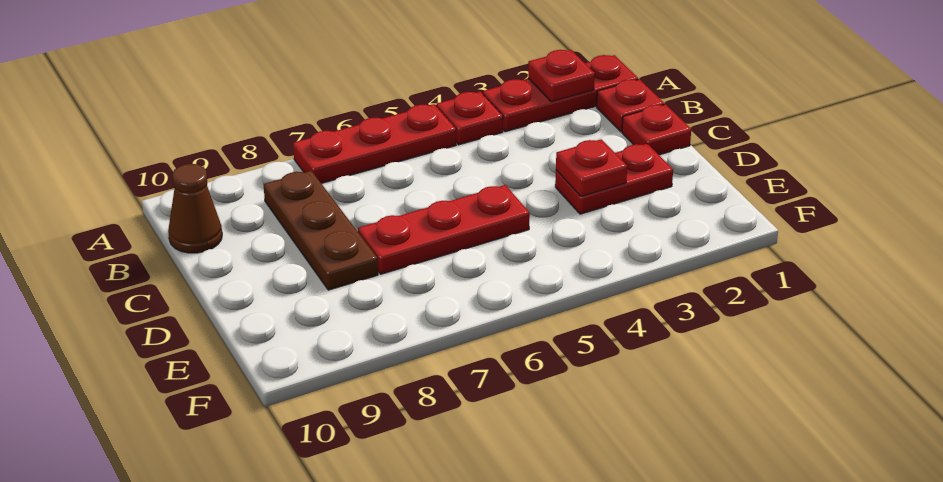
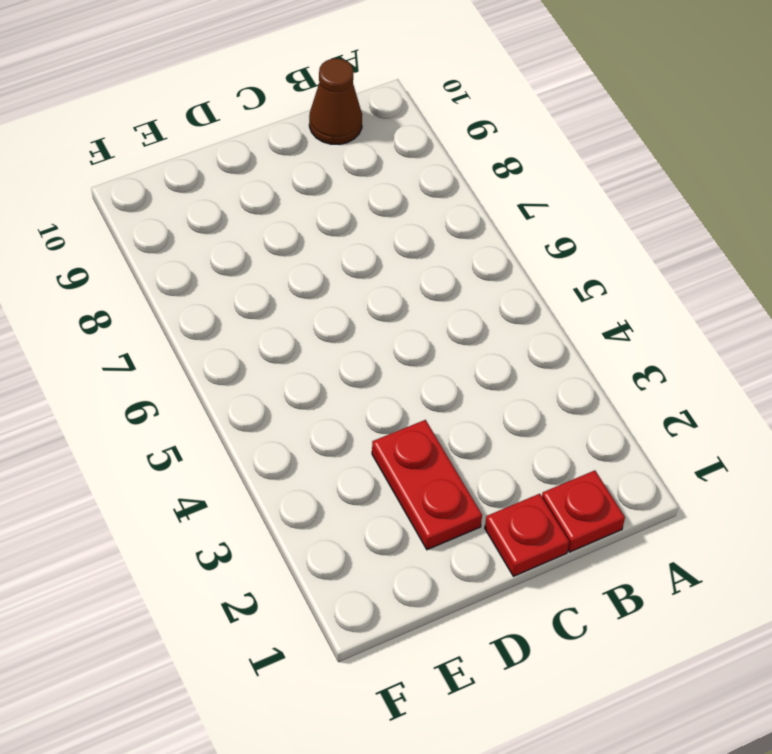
none -> red plate A1:A3 level 1
none -> red plate A4 level 1

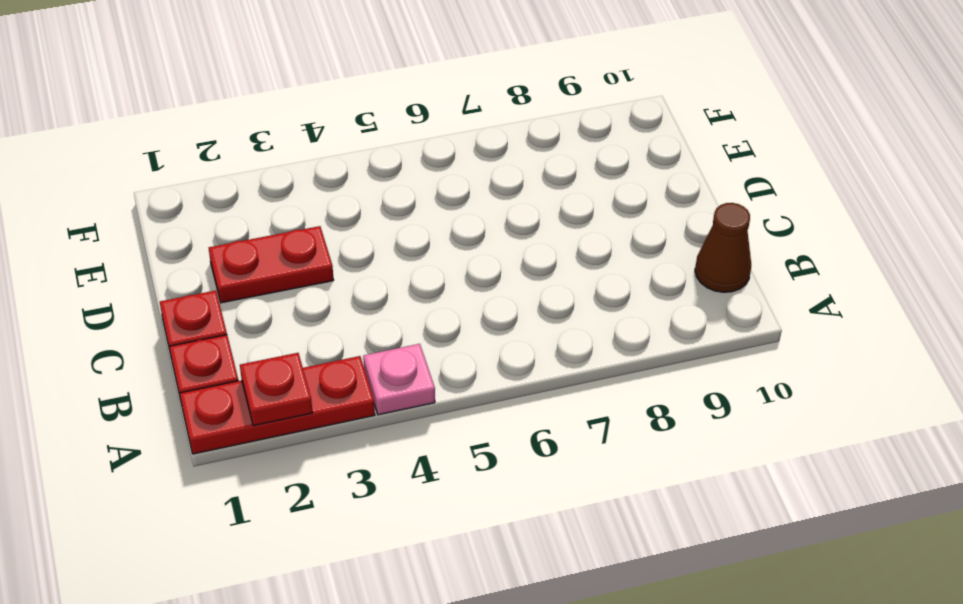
pink plate A4 level 1 -> red plate A4 level 1
none -> red plate A5:A7 level 1
none -> brown plate B8:D8 level 1

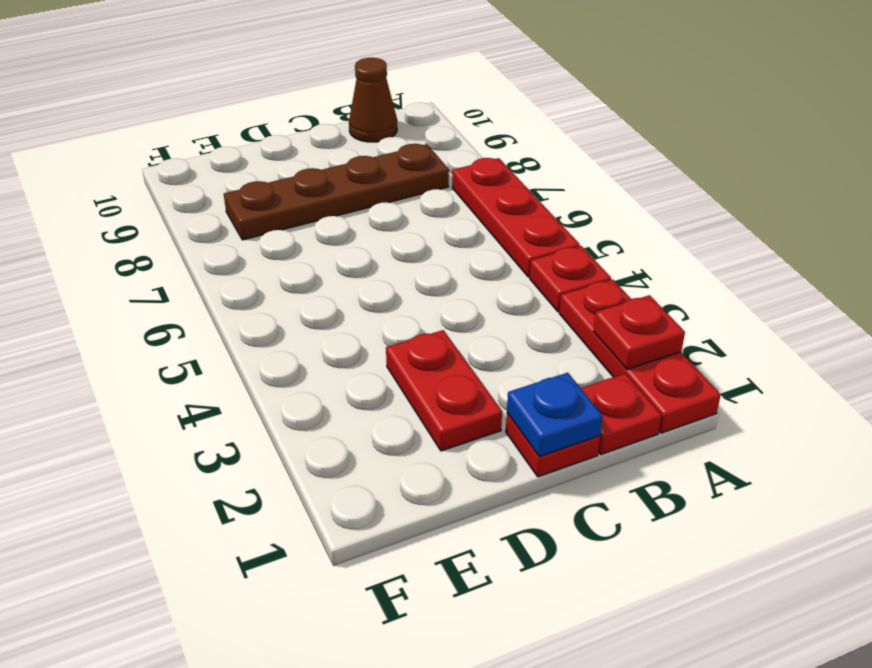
brown plate B8:E8 level 1 -> brown plate B8:D8 level 1
blue plate C1 level 2 -> none
none -> red plate D5:D7 level 1
none -> red plate D3 level 2

